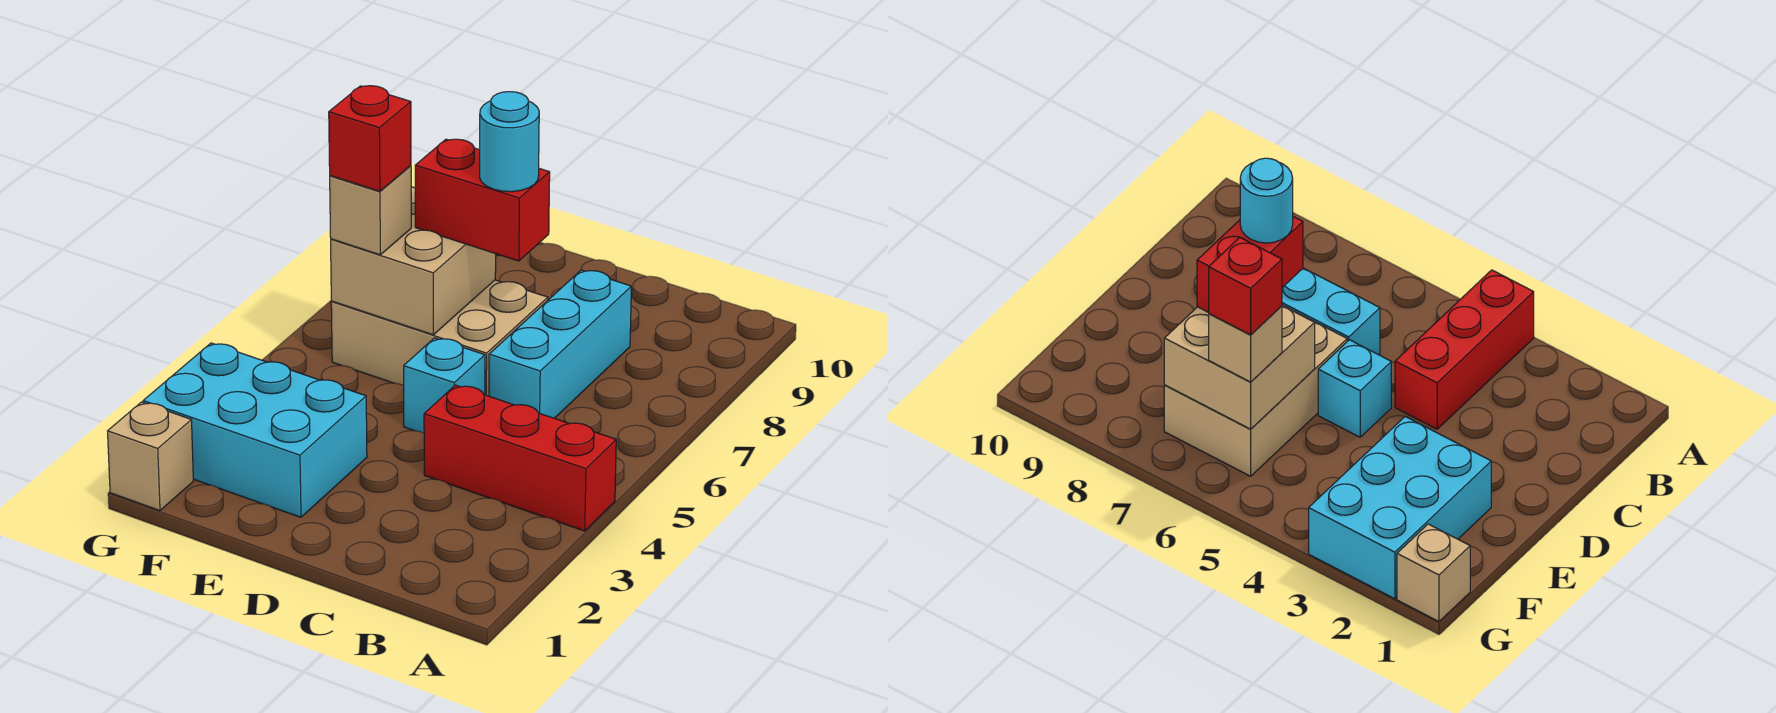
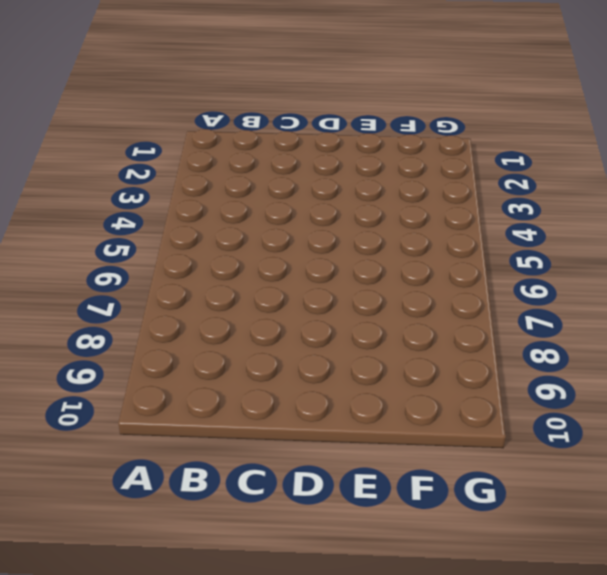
none -> red brick A4:C4 level 1
none -> cyan brick C6:C8 level 1

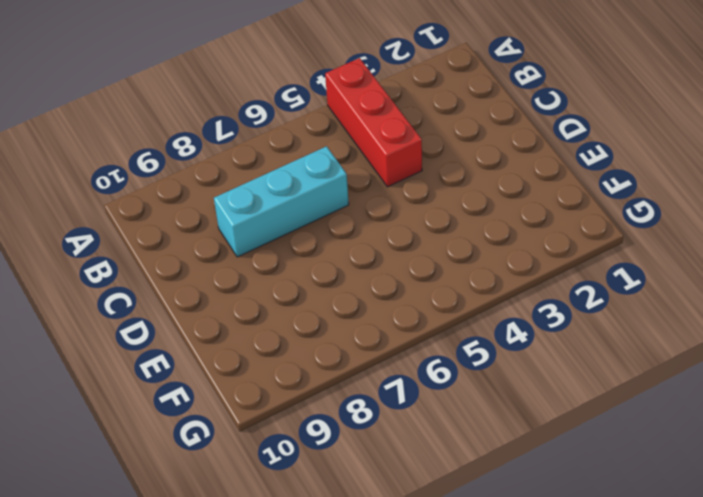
none -> cyan brick D5 level 1
none -> tan brick D6:F7 level 1

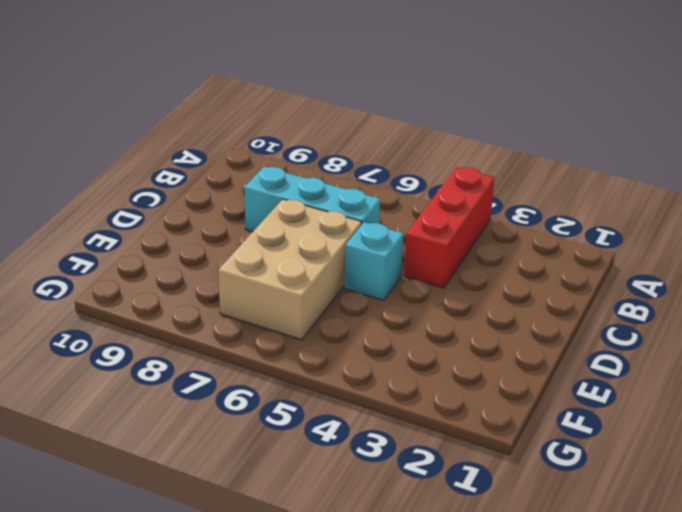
none -> cyan brick E2:G3 level 1
none -> tan brick G1 level 1

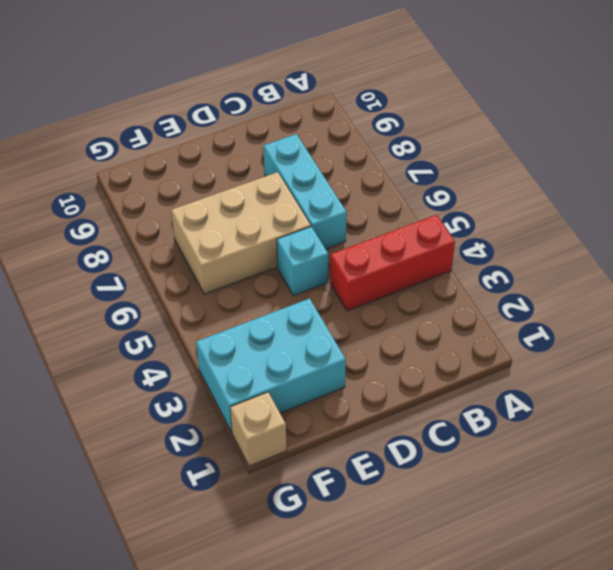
none -> tan brick E6:F7 level 2
none -> red brick D7:E7 level 3

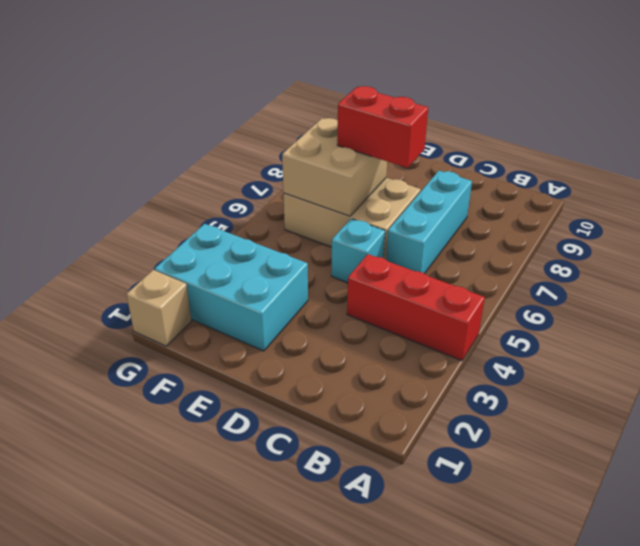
none -> tan brick F6 level 3
none -> cyan round brick D7 level 4

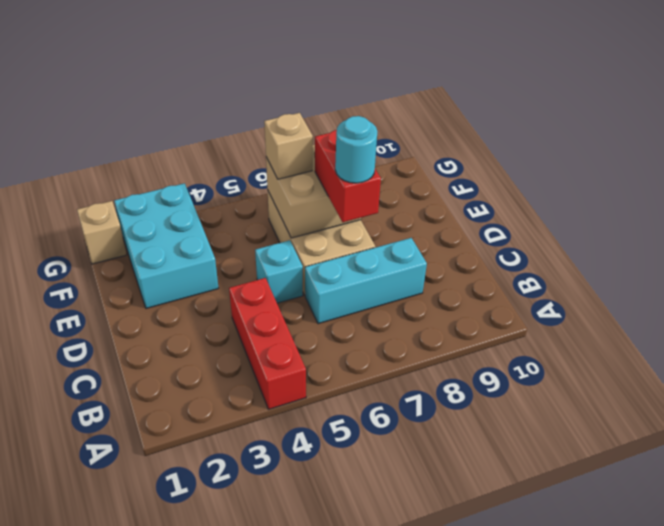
none -> red brick F6 level 4

